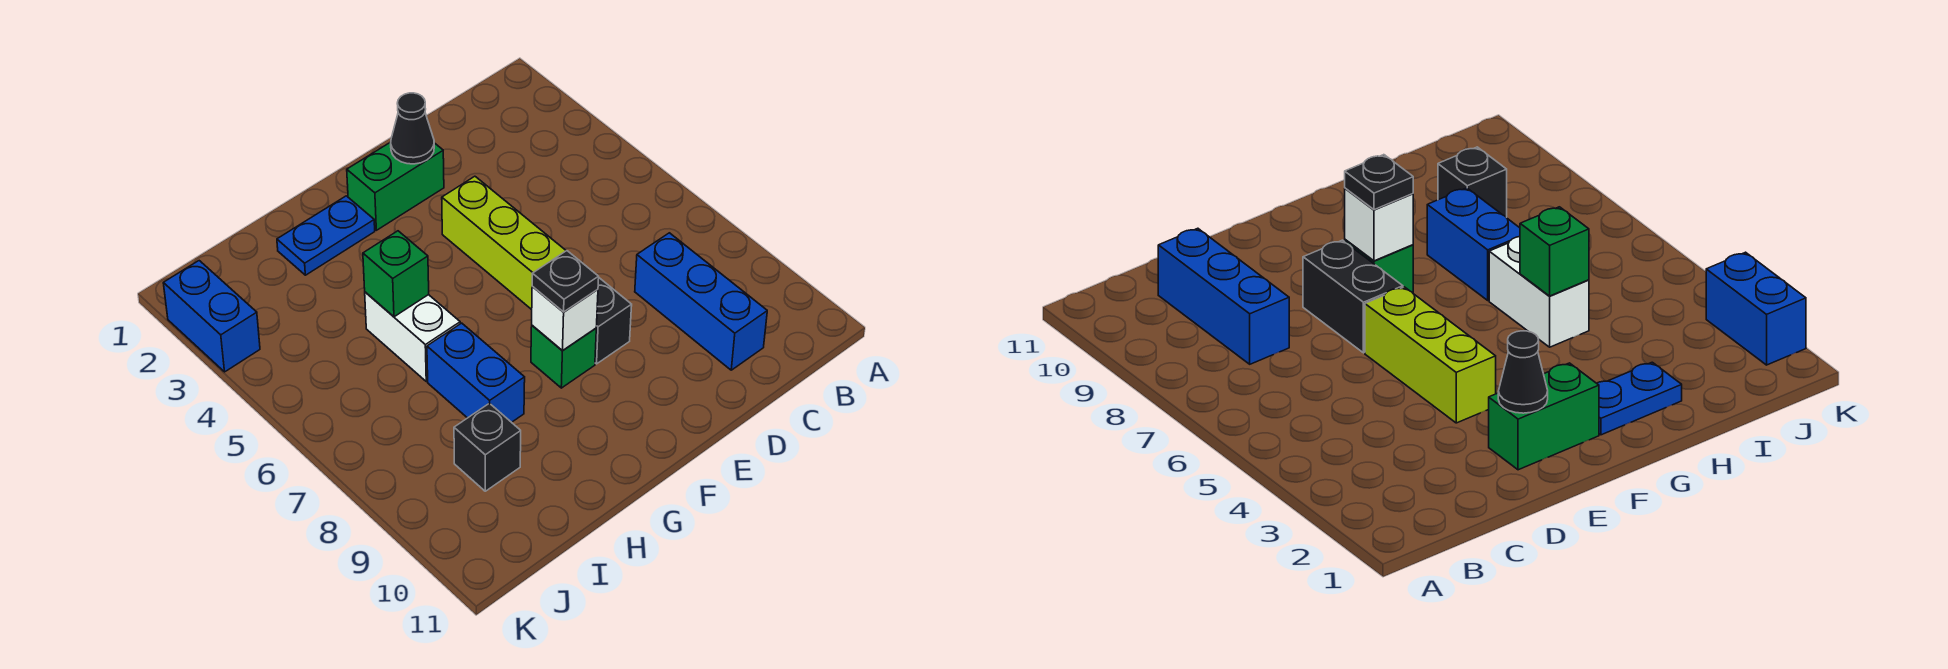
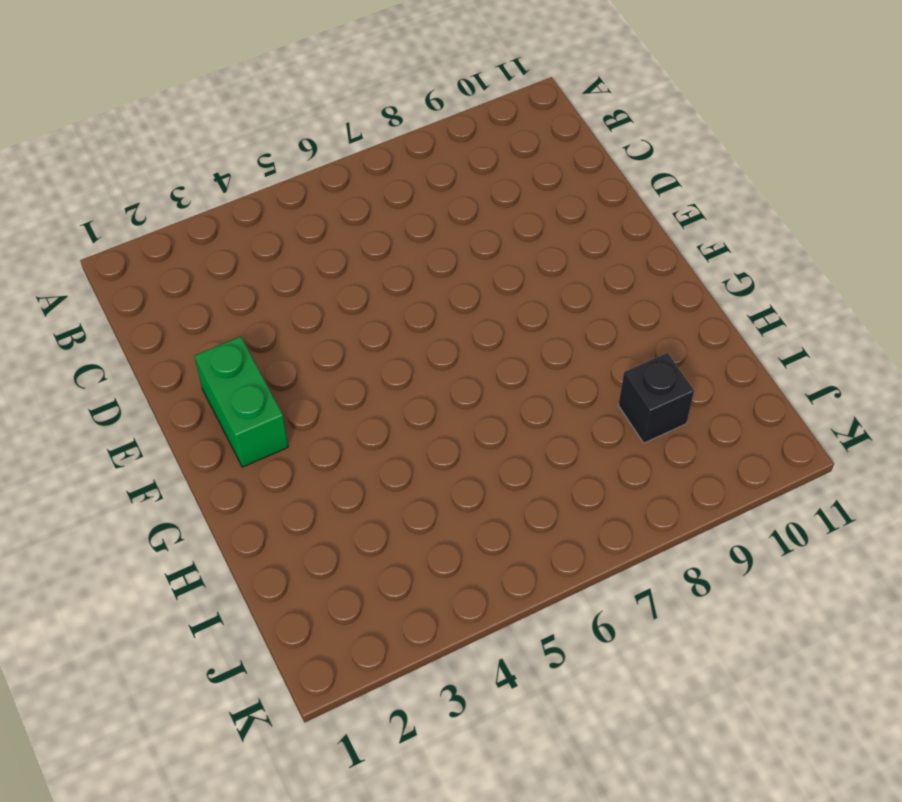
none -> blue brick C8:C10 level 1
none -> lime brick E4:E6 level 1
none -> black brick E7:E8 level 1

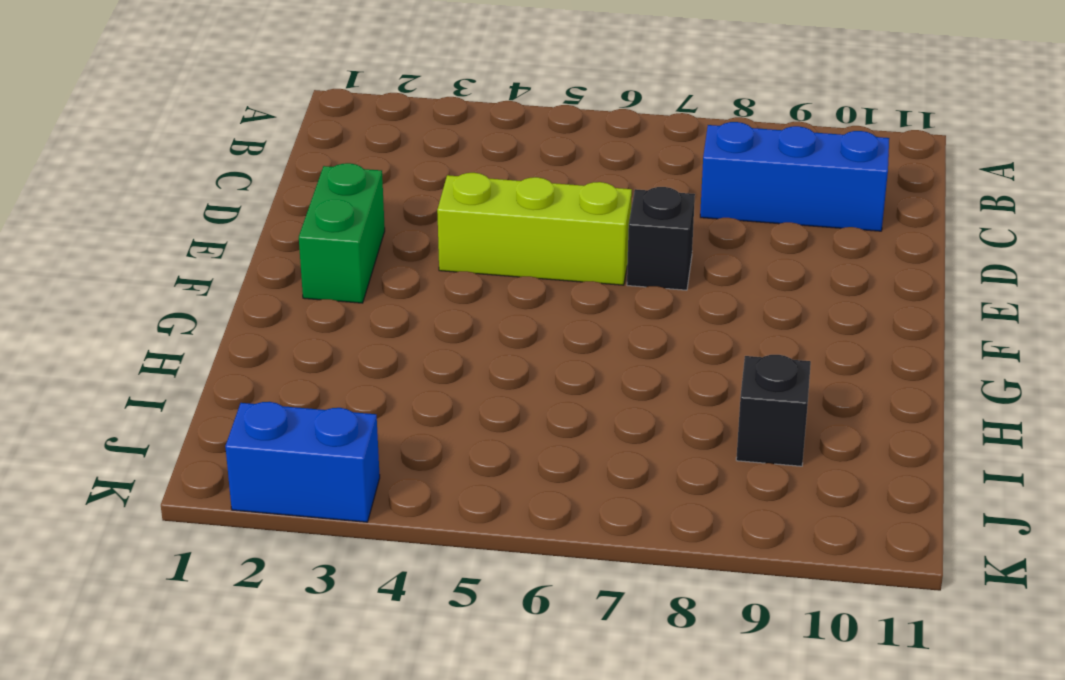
black brick E7 level 1 -> black brick E7:E8 level 1
none -> green brick F8 level 1
none -> blue plate G2:H2 level 1
none -> white brick H5:H6 level 1

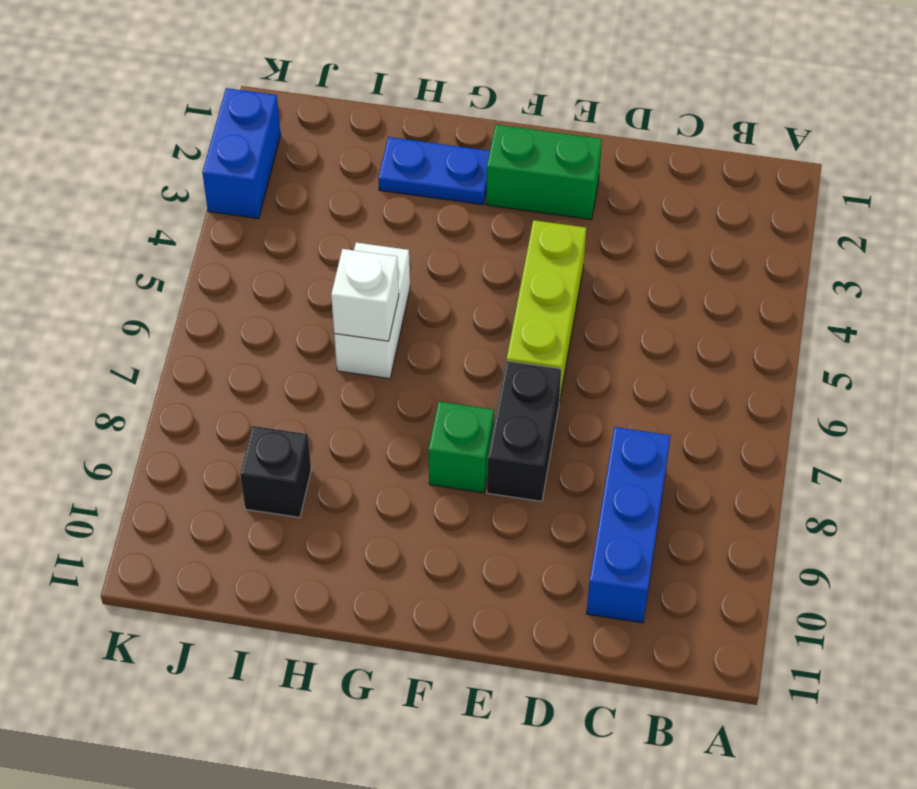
white brick H6 level 2 -> white brick F8 level 2
none -> blue brick H7:H8 level 1
none -> black cone E2 level 2
none -> green brick H5 level 2

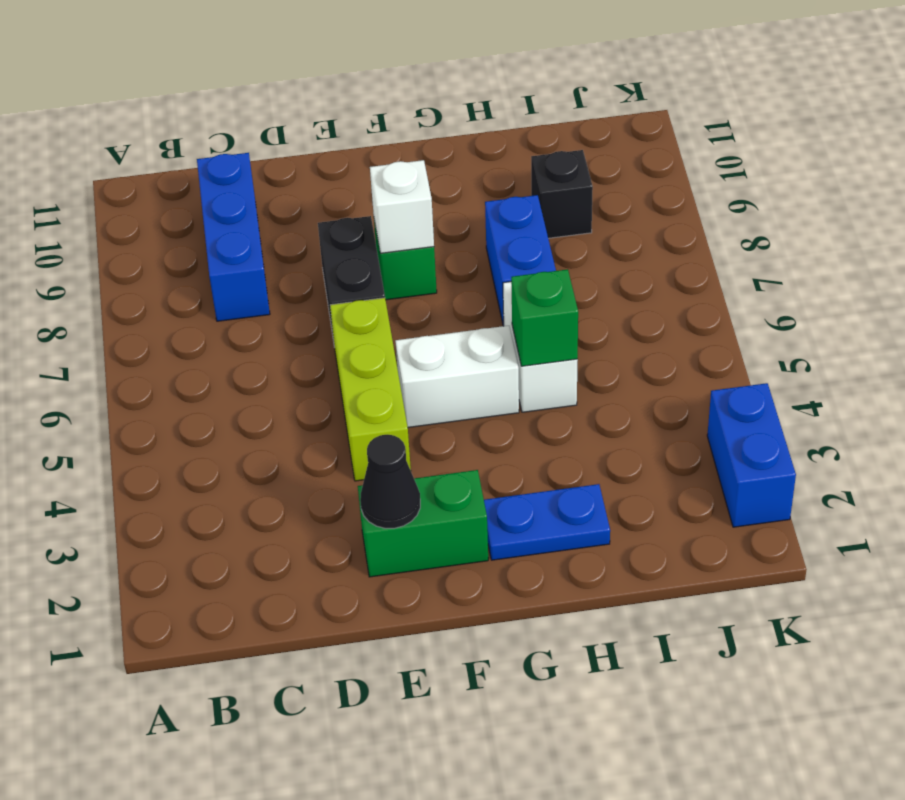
white brick F5:G5 level 1 -> none
none -> black plate F8 level 3

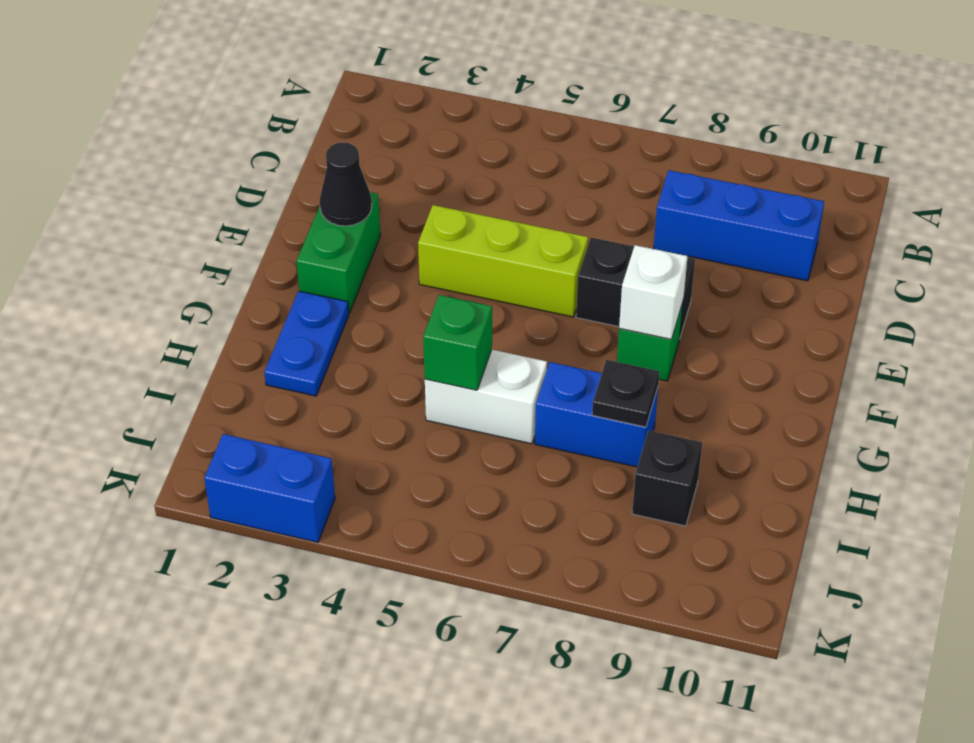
black plate H8 level 2 -> black plate F8 level 3

